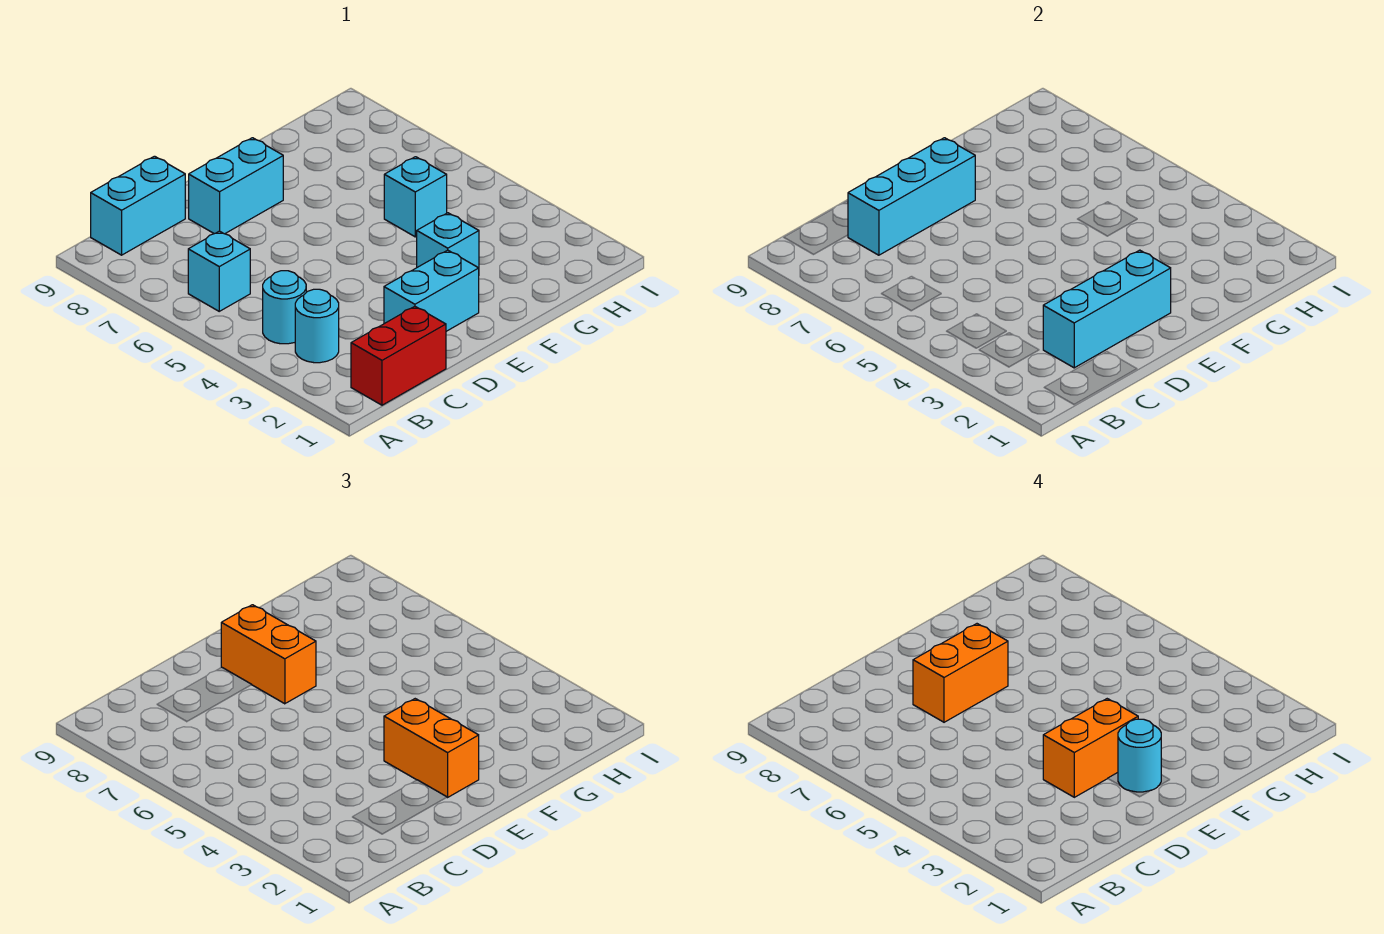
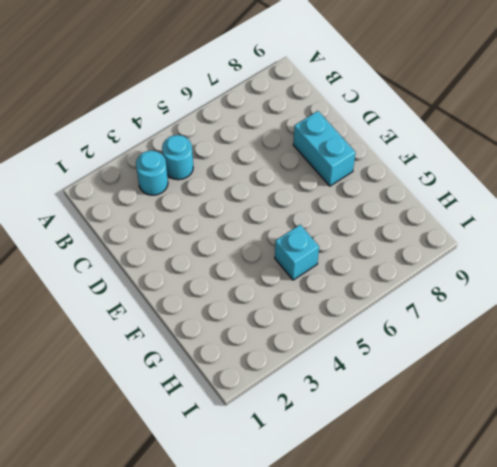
none -> red brick B1:C1 level 1
none -> cyan brick B6 level 1
none -> cyan brick B9:C9 level 1

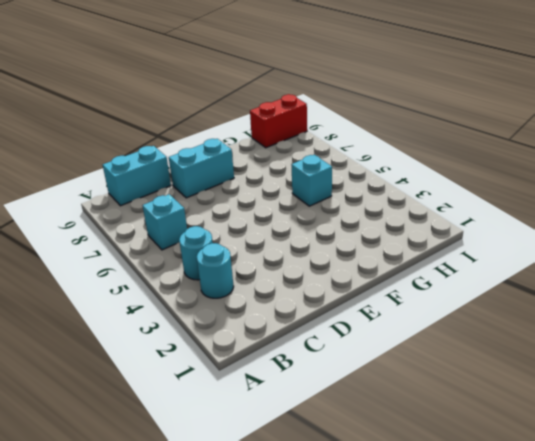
red brick H9:I9 level 1 -> red brick B1:C1 level 1
none -> cyan brick D2:E2 level 1
none -> cyan brick F3 level 1
none -> cyan brick C2:E2 level 2

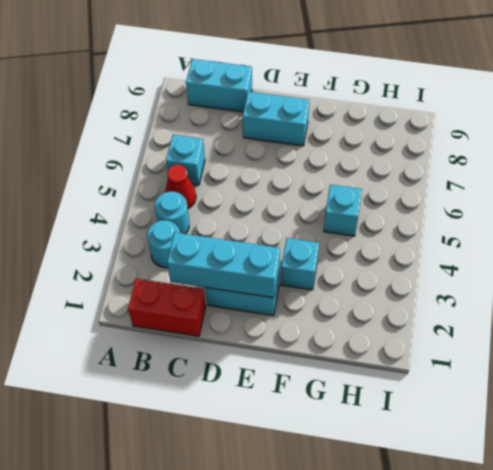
red cone B5 level 1 -> none
none -> cyan brick C8:E8 level 2
none -> orange brick E2:E3 level 3
none -> orange brick E7:E8 level 3

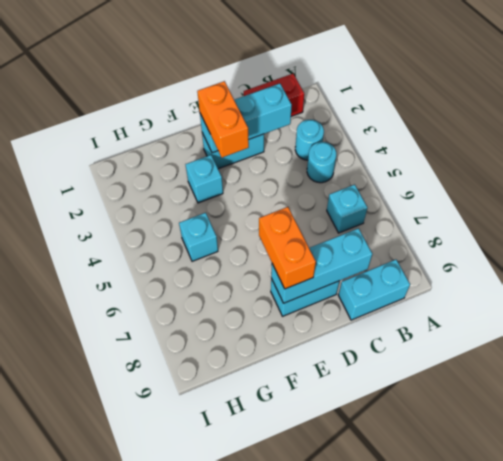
none -> orange brick D3:E3 level 4
none -> orange brick D7:E7 level 4
none -> cyan round brick E2 level 4

